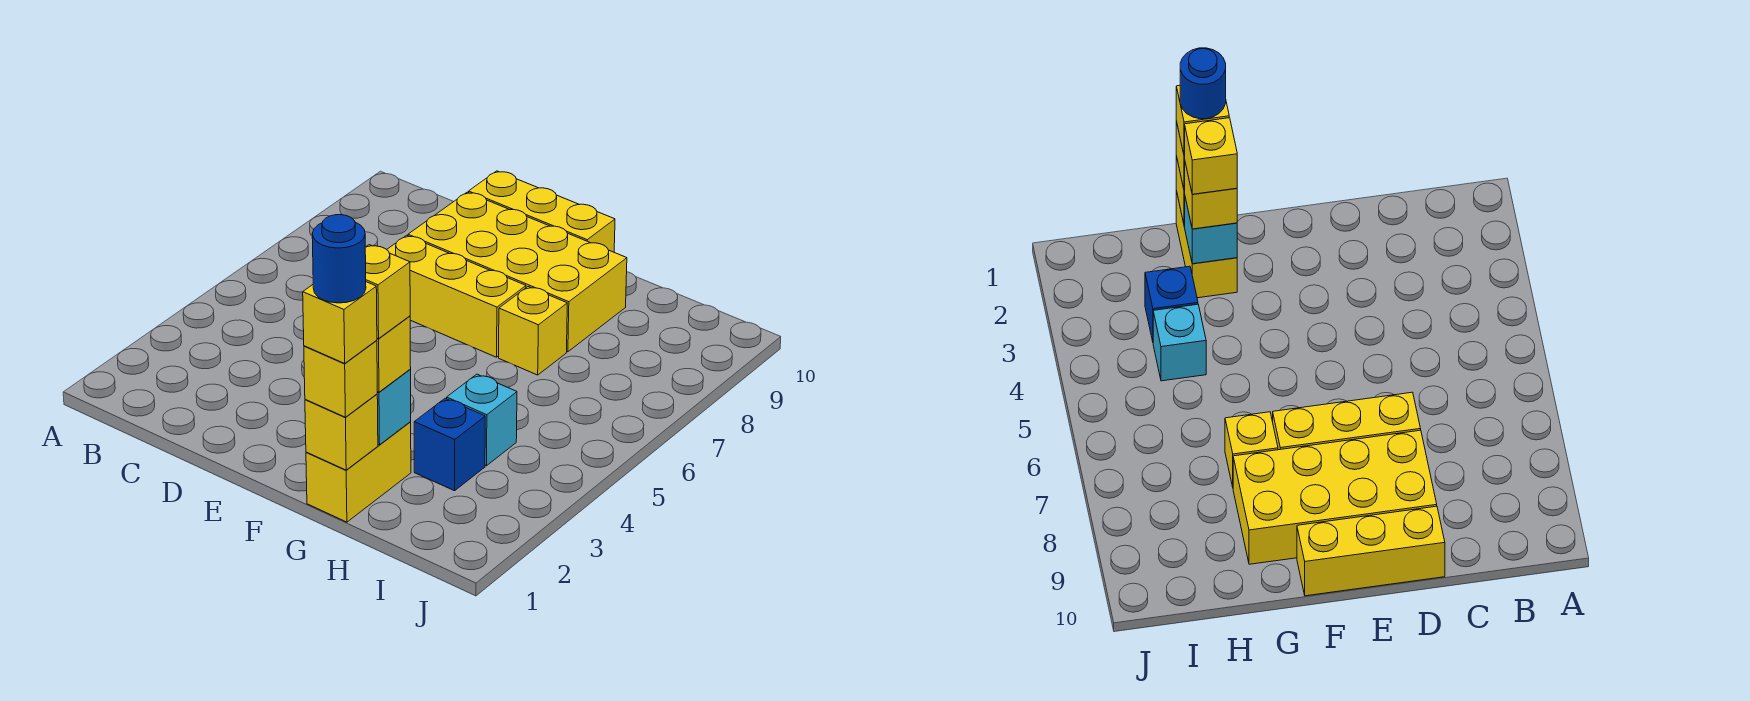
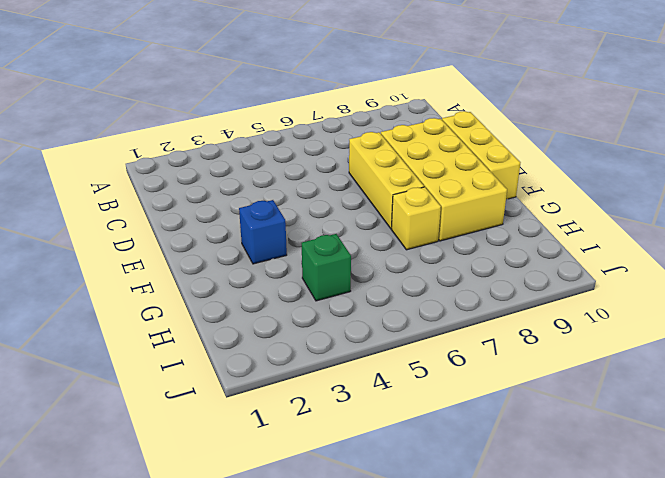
blue brick F3 level 1 -> blue brick H3 level 1
green brick H4 level 1 -> cyan brick H4 level 1
none -> yellow brick G1:G2 level 1
none -> yellow brick G1 level 2
none -> cyan brick G2 level 2

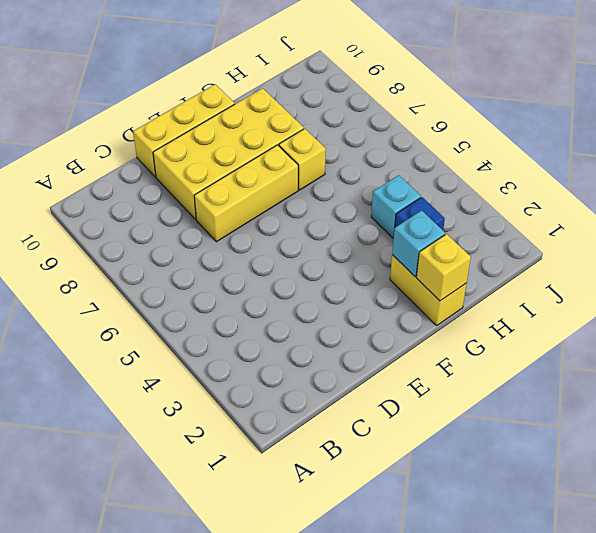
none -> yellow brick G1 level 3
none -> yellow brick G2 level 3
none -> yellow brick G1 level 4

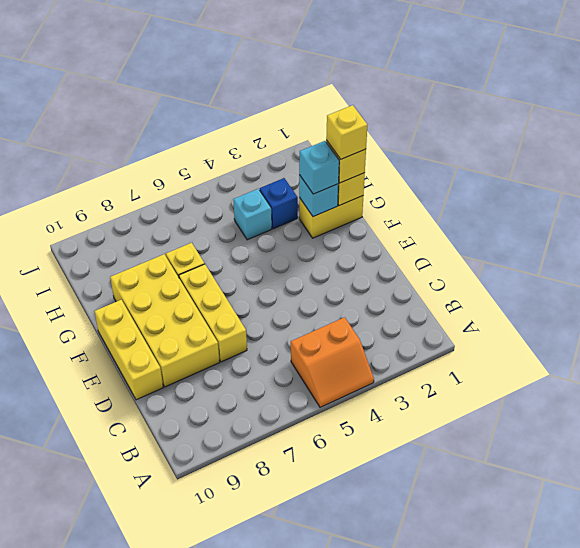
orange slope A4:B5 level 1 top B -> none
cyan brick G2 level 3 -> yellow brick G2 level 3
none -> yellow brick G2 level 4
none -> blue round brick G1 level 5

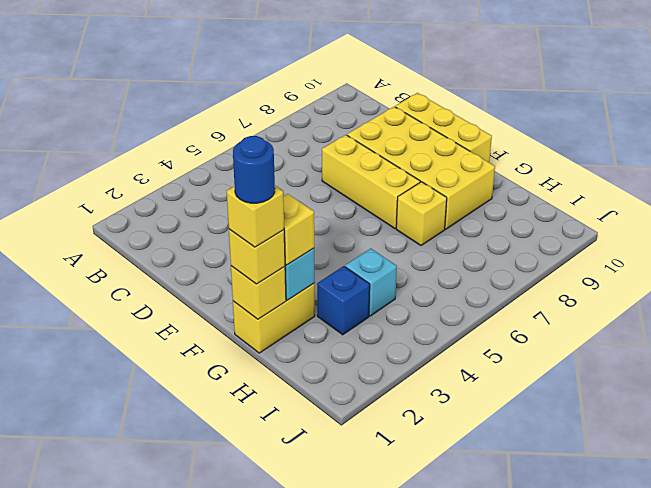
none -> yellow brick G2 level 4

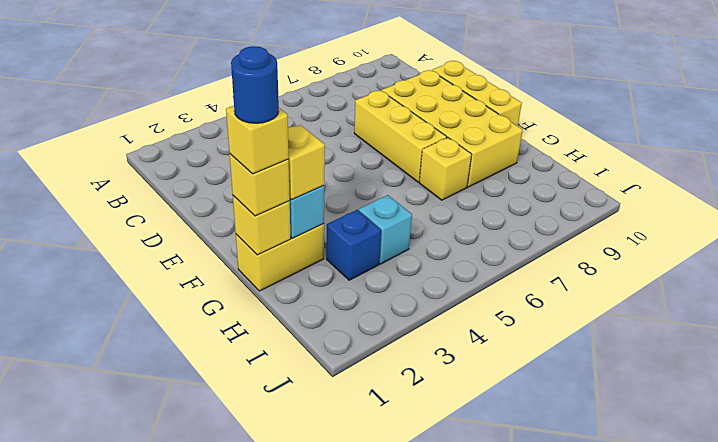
none -> yellow brick G2 level 4

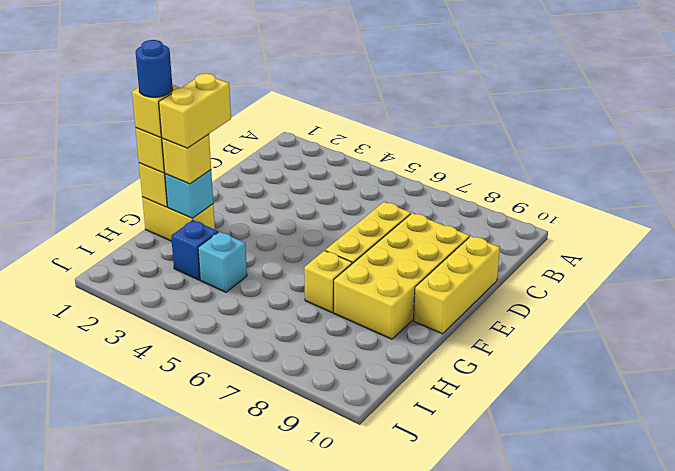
yellow brick F2:G2 level 4 -> yellow brick G2 level 4

